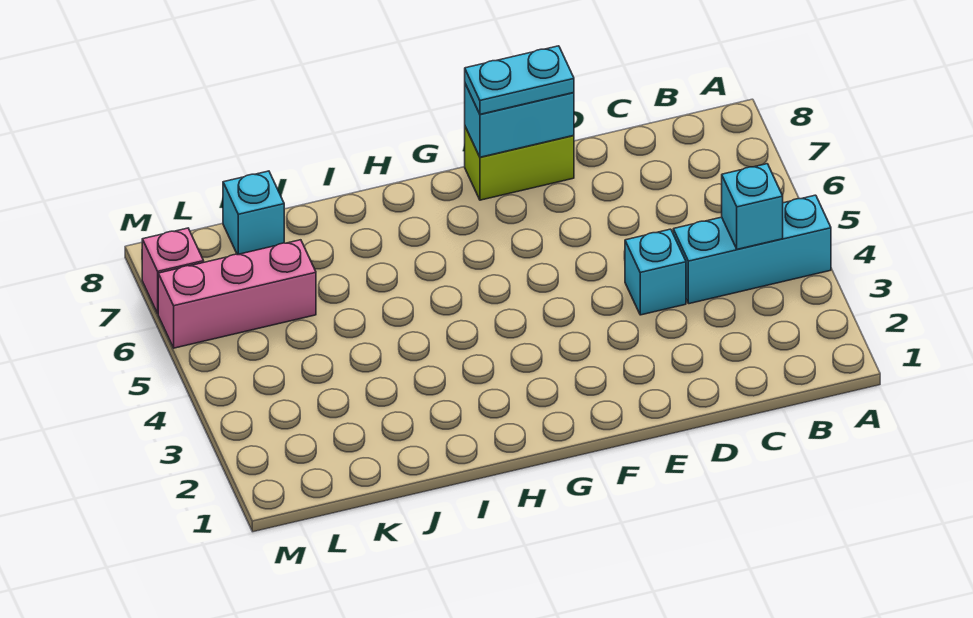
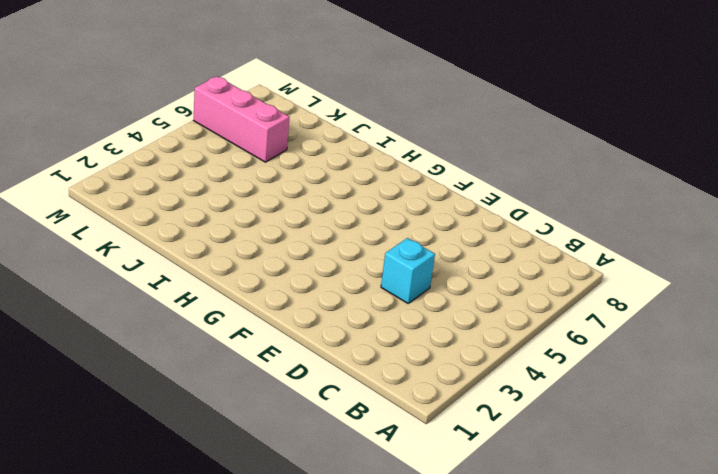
none -> cyan brick A4:C4 level 1
none -> lime brick E8:F8 level 1

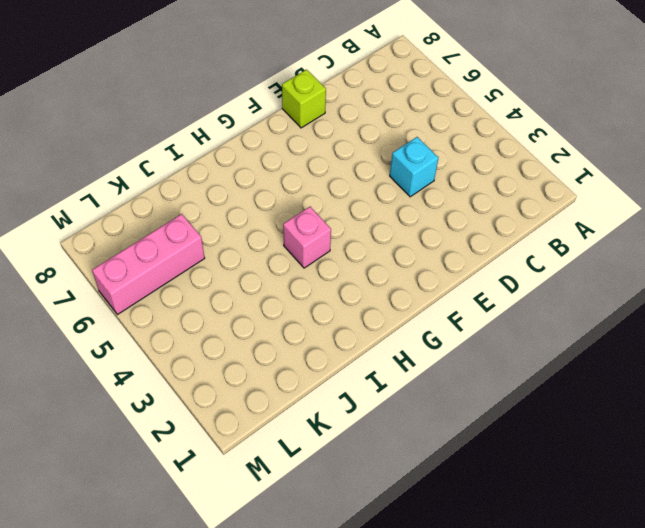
lime brick E8 level 1 -> lime brick E8:F8 level 1
pink brick H4 level 1 -> pink brick M7 level 1
none -> cyan brick A4:C4 level 1
none -> cyan brick K8 level 1

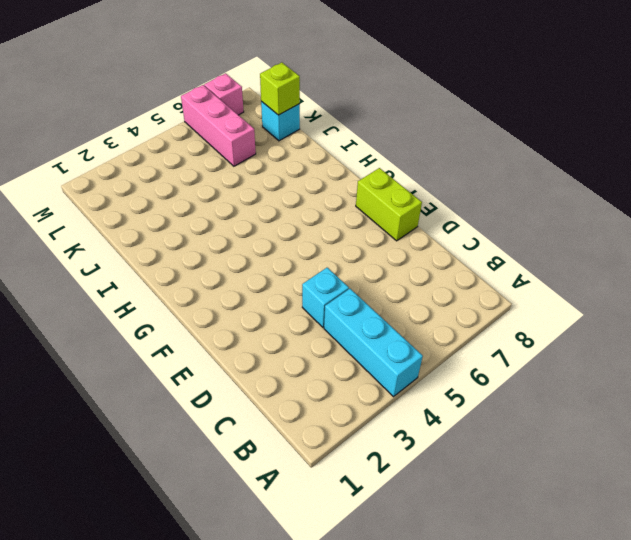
lime brick K8 level 2 -> none
none -> cyan brick B4 level 2
none -> cyan brick E8:F8 level 2

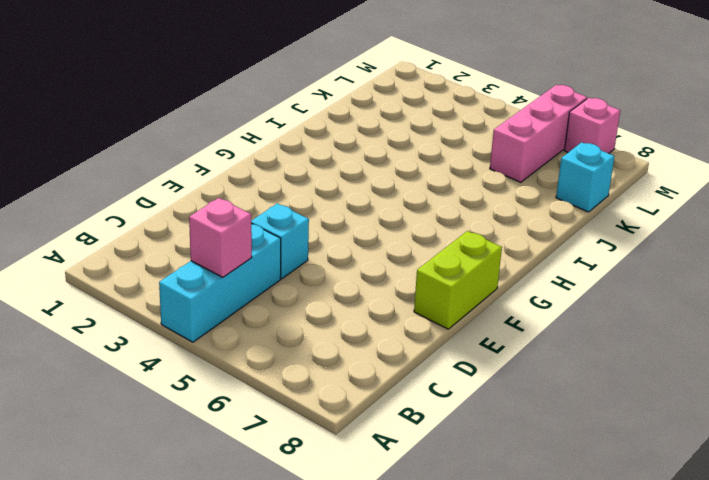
pink brick B4 level 2 -> cyan brick B4 level 2
none -> cyan brick E8:F8 level 2
none -> cyan plate E8:F8 level 3

